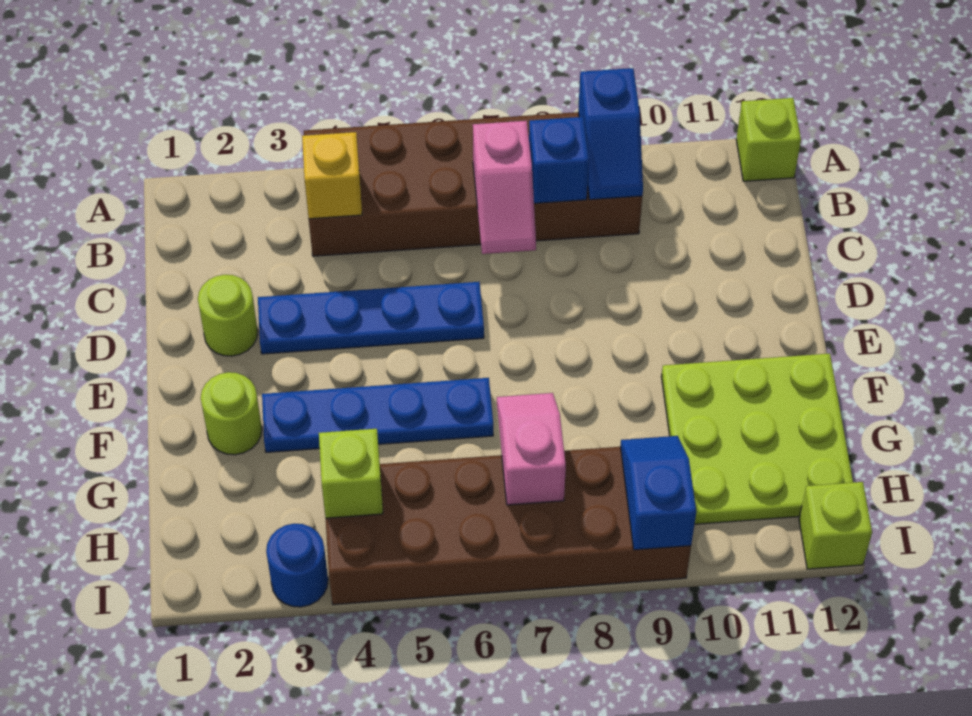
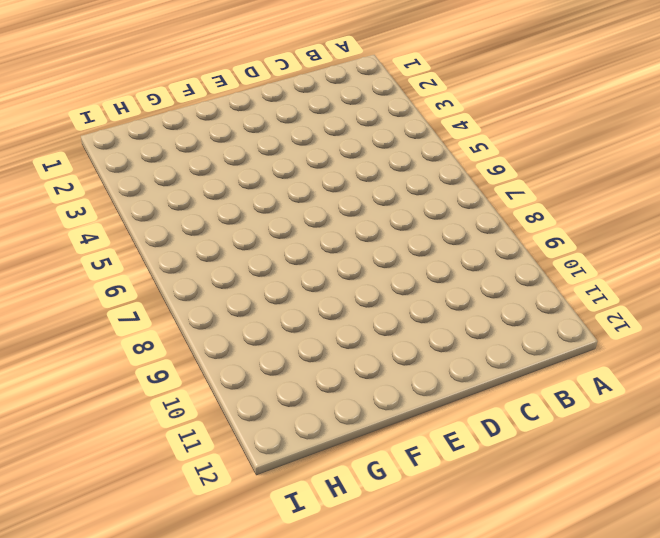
none -> brown brick A4:B9 level 1
none -> lime brick A12 level 1
none -> lime round brick D2 level 1

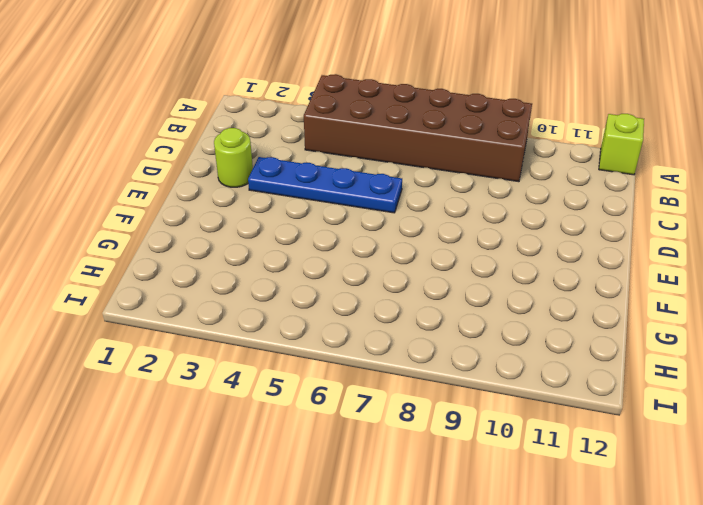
none -> lime round brick F2 level 1
none -> blue plate F3:F6 level 1
none -> lime plate F10:H12 level 1

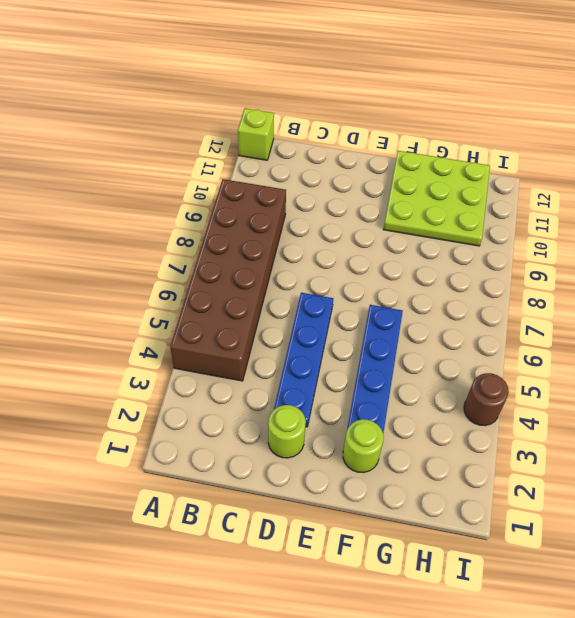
brown round brick I4 level 1 -> brown brick H4:I9 level 1
none -> blue round brick I3 level 1
none -> lime brick I12 level 1
none -> blue slope A9:B9 level 2 top A

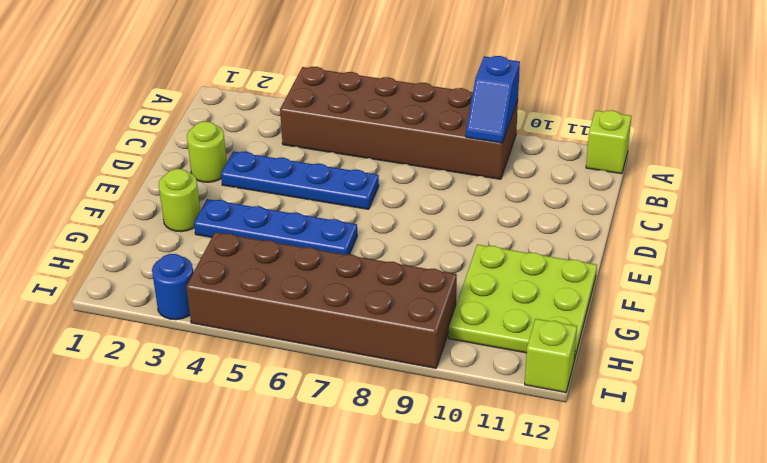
none -> yellow brick B4 level 2
none -> pink slope B7:C7 level 2 top B
none -> blue brick B8 level 2

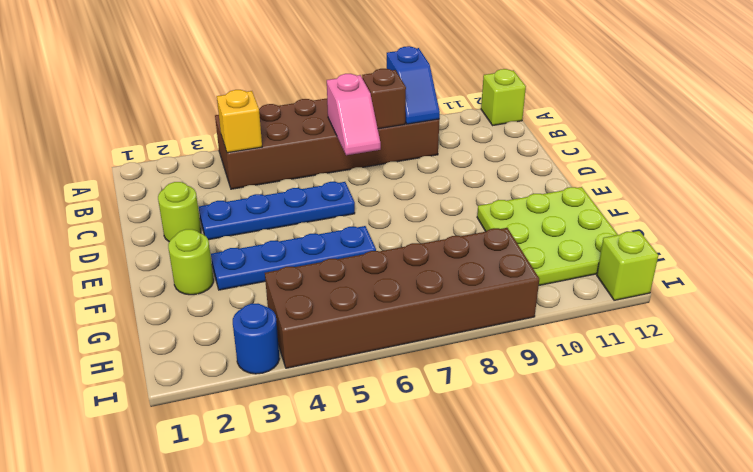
brown brick B8 level 2 -> blue brick B8 level 2
none -> pink slope G7:H7 level 2 top H
none -> lime brick H4 level 2
none -> blue slope H9:I9 level 2 top I

